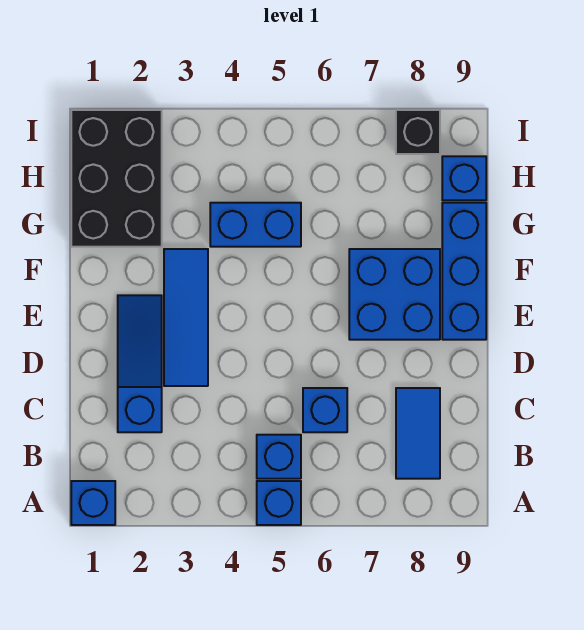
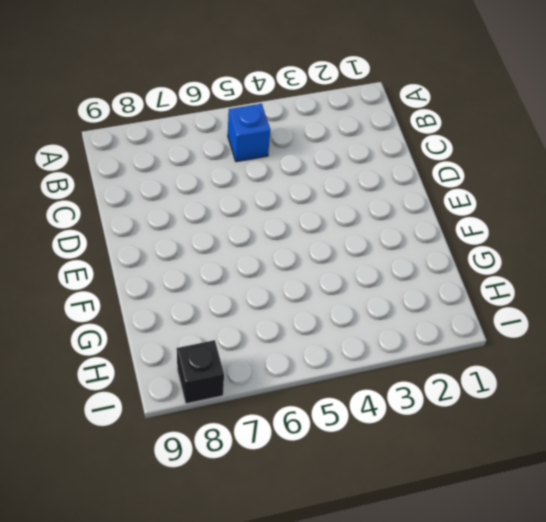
none -> blue brick A1 level 1
none -> blue brick A5 level 1
none -> blue tile B8:C8 level 1

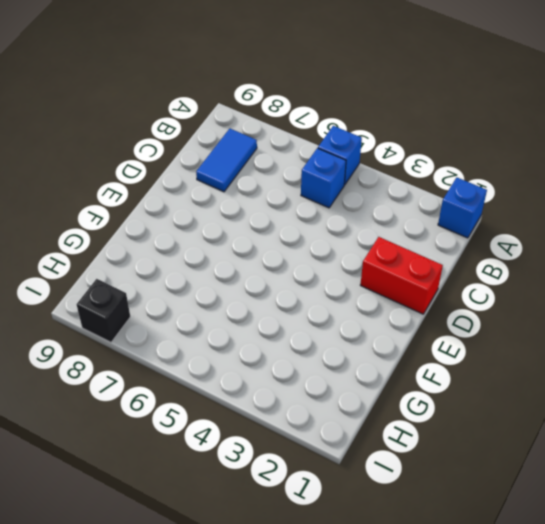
red brick D1:D2 level 1 -> blue slope C2:E2 level 1 top C
none -> blue brick C6 level 1
none -> blue tile D3:F3 level 1
none -> blue brick E7:F8 level 1

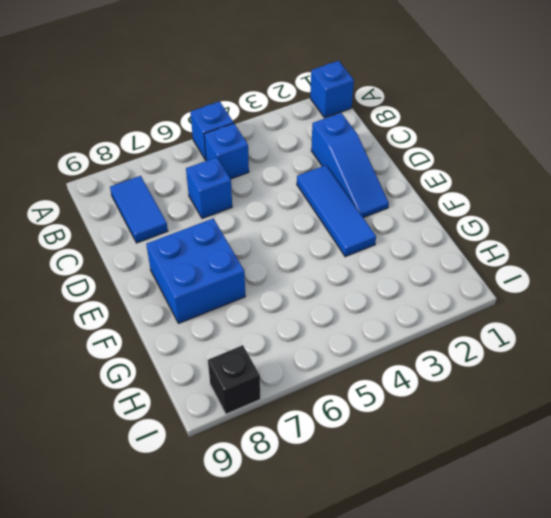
none -> blue brick E9:G9 level 1
none -> black brick G1:I2 level 1
none -> blue brick G4:G5 level 1

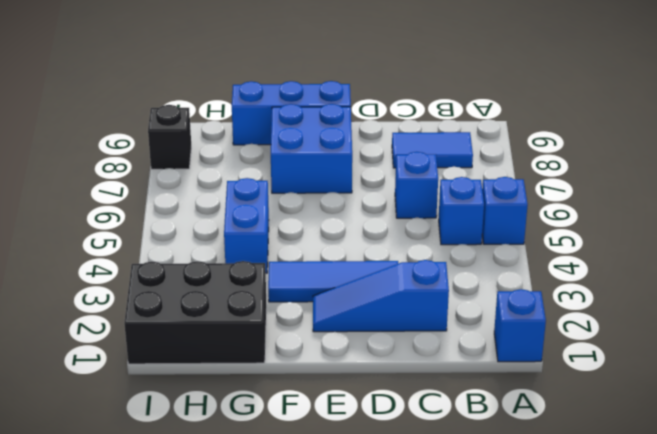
none -> blue brick H9 level 1

